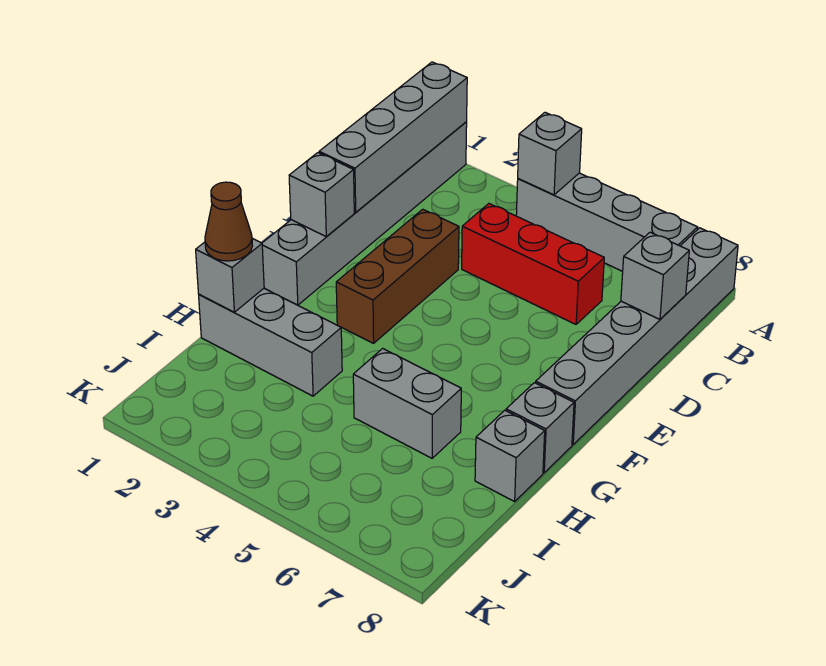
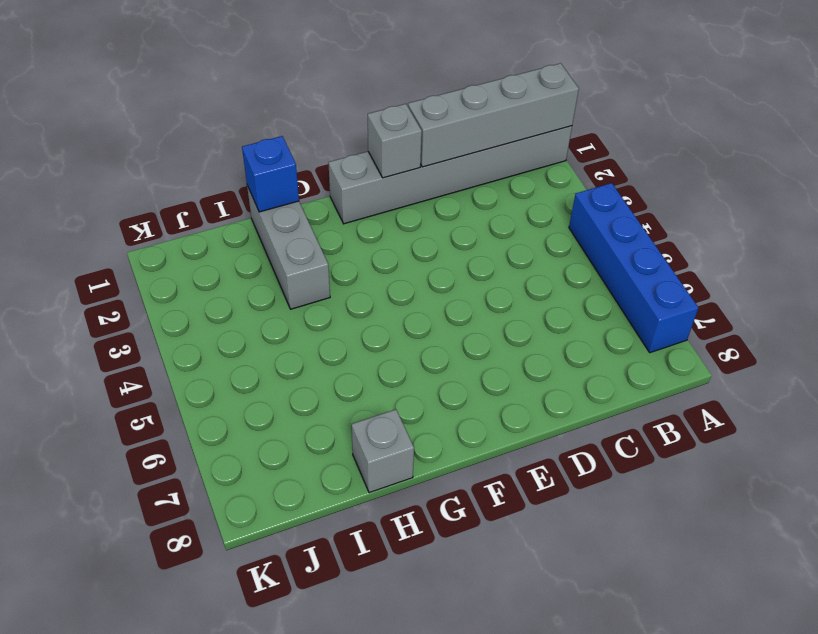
blue brick A4:A7 level 1 -> grey brick A4:A7 level 1
blue brick H1 level 2 -> grey brick H1 level 2
none -> grey brick A8:F8 level 1
none -> red brick C4:C6 level 1
none -> brown brick D3:F3 level 1

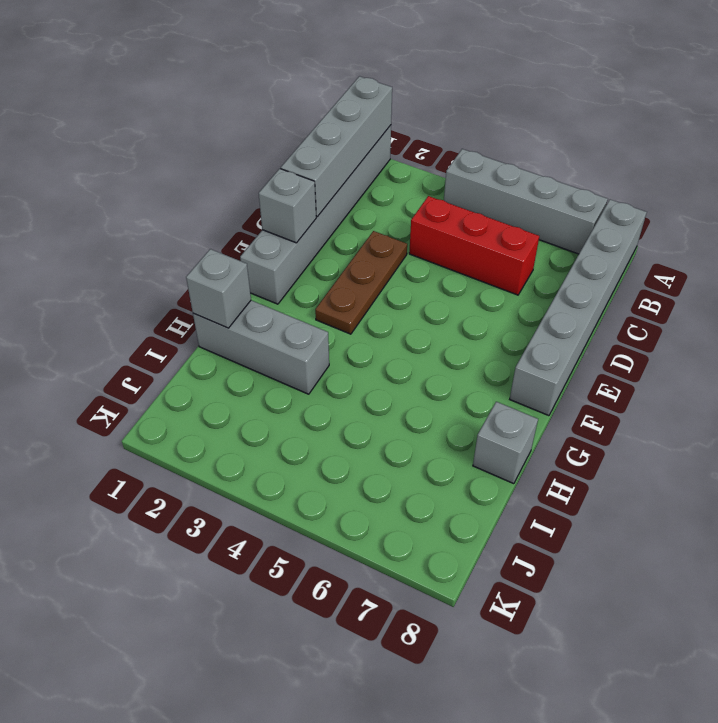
brown plate D3:F3 level 1 -> brown brick D3:F3 level 1
none -> grey brick G8 level 1
none -> grey brick H5:H6 level 1
none -> grey brick A4 level 2

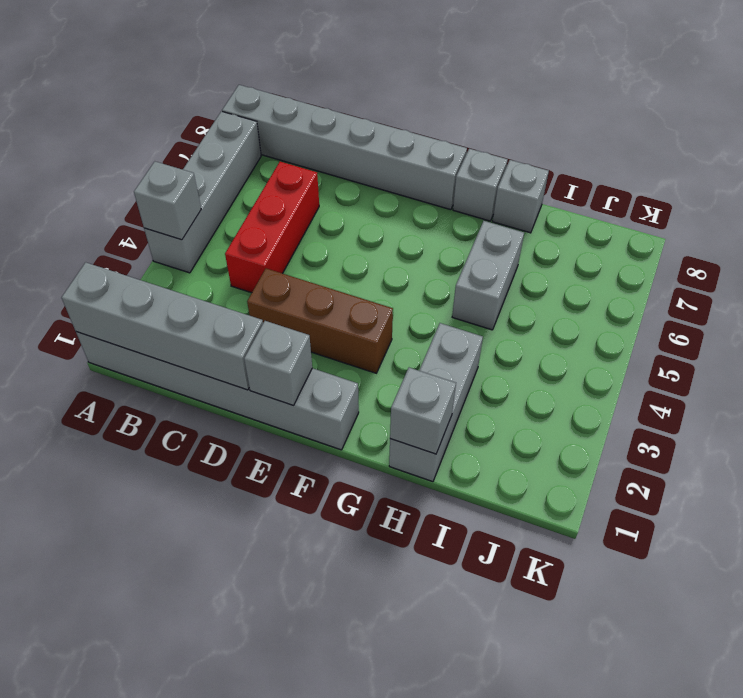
none -> grey brick C8 level 2
none -> brown cone H1 level 3

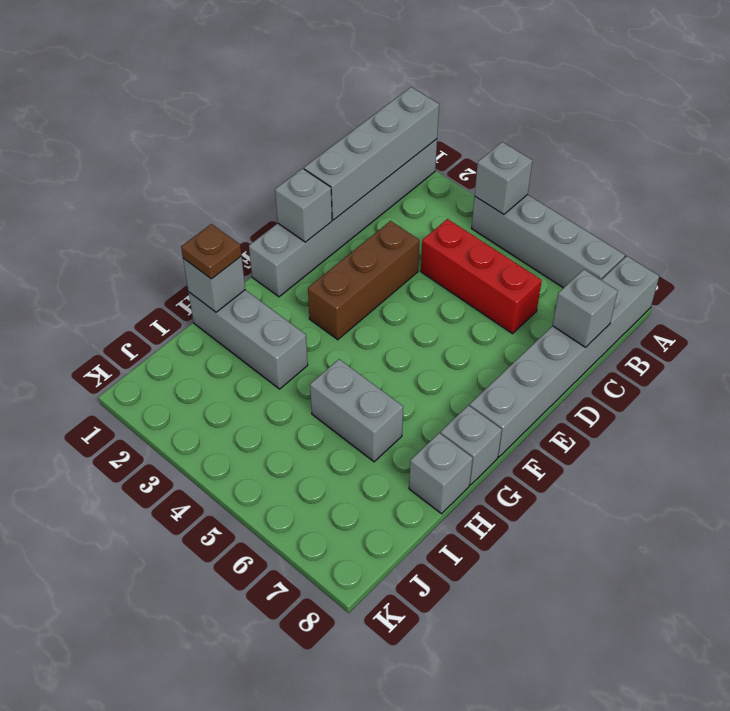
brown plate H1 level 3 -> brown cone H1 level 3

